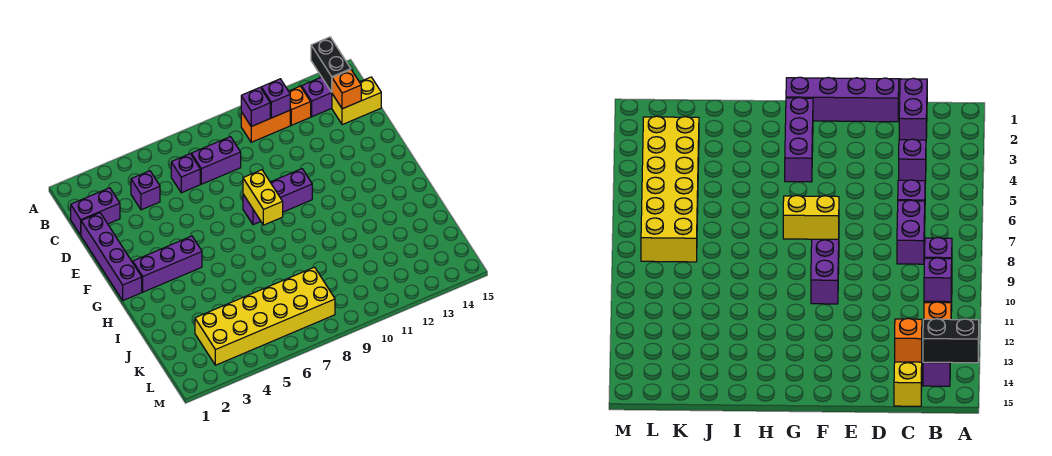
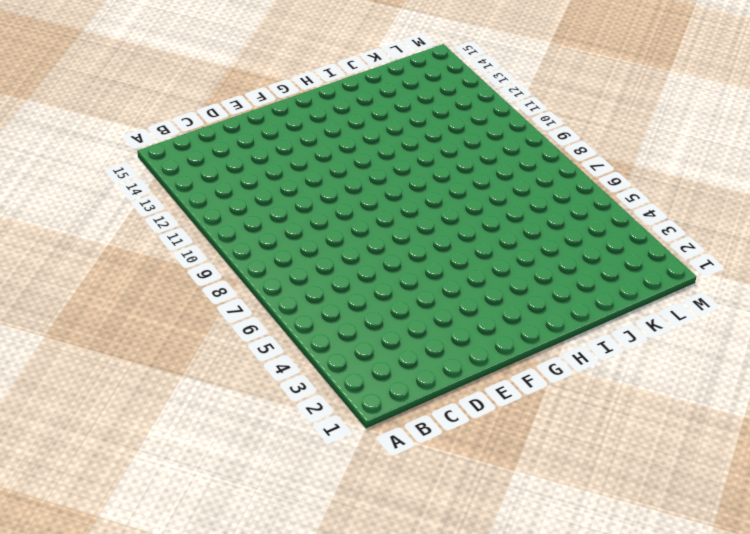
none -> orange brick B10:B11 level 1
none -> orange brick B12 level 1
none -> purple brick B13:B14 level 1

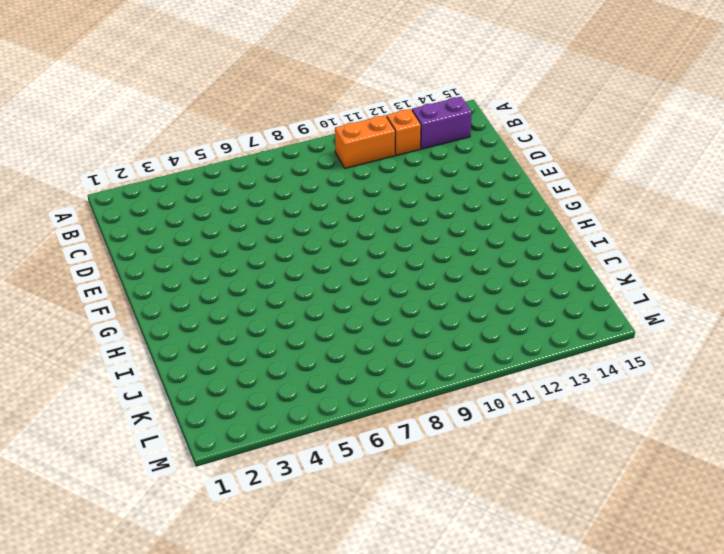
none -> purple brick C1:C2 level 1
none -> purple brick C4 level 1
none -> purple brick C6 level 1

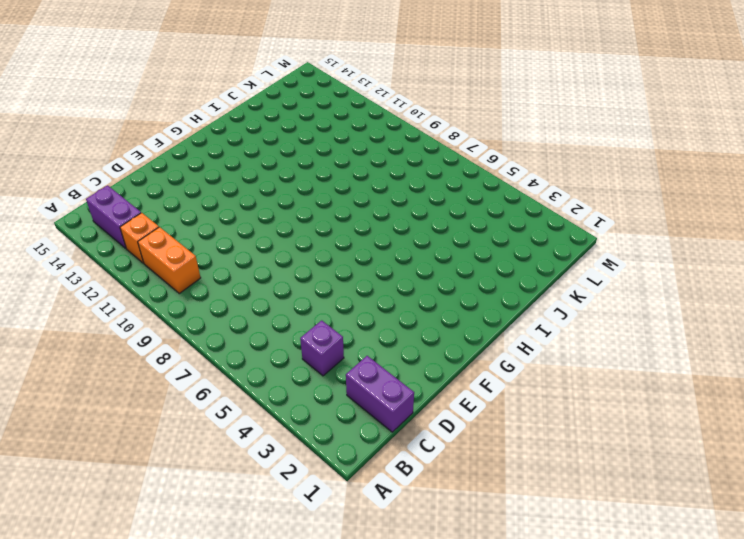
none -> purple brick C6 level 1
none -> purple brick C7:C8 level 1
none -> yellow brick C14:C15 level 1

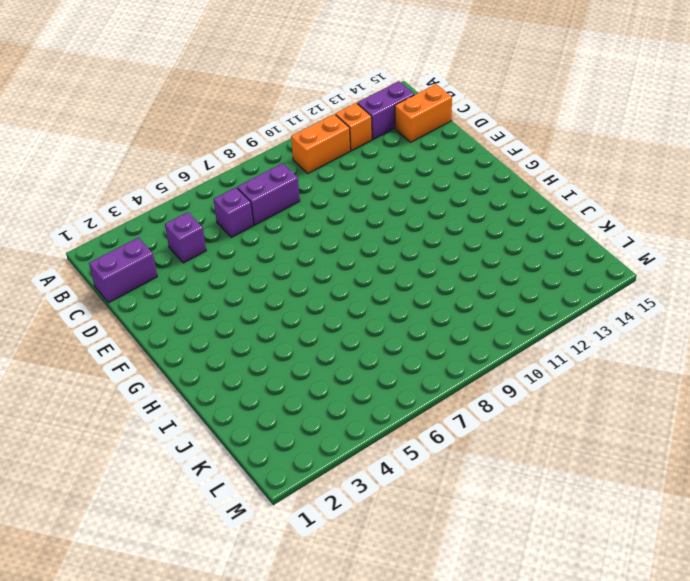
orange brick C14:C15 level 1 -> yellow brick C14:C15 level 1
none -> purple brick D1:G1 level 1
none -> purple brick F8:F10 level 1
none -> purple brick G2:G4 level 1

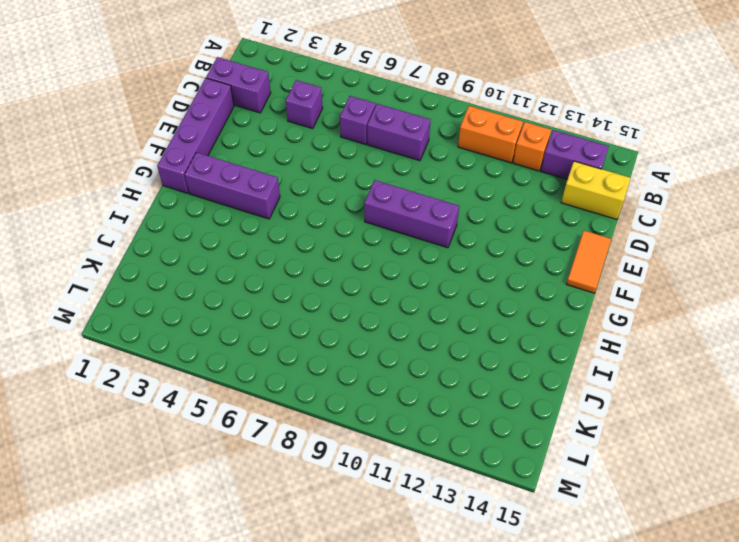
orange tile E15:F15 level 1 -> none
none -> yellow brick K3:L8 level 1
none -> black brick A14:B14 level 2
none -> purple brick B10 level 2

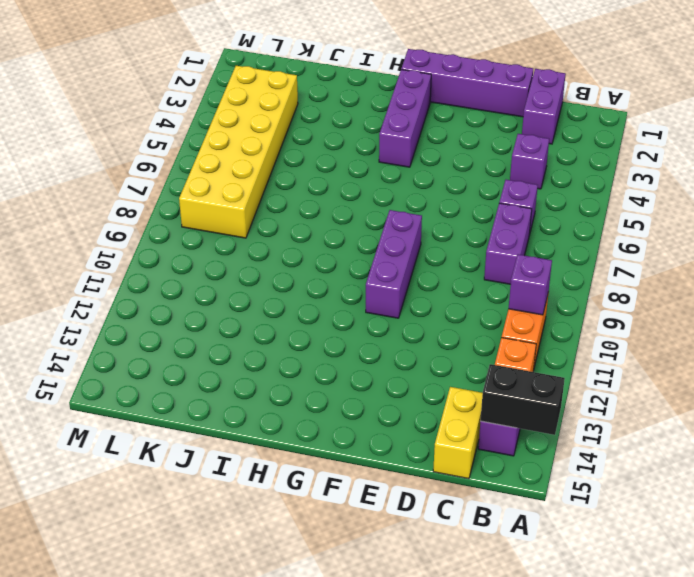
none -> purple brick B11 level 2
none -> orange brick C14 level 2
none -> yellow brick F8:G8 level 2

